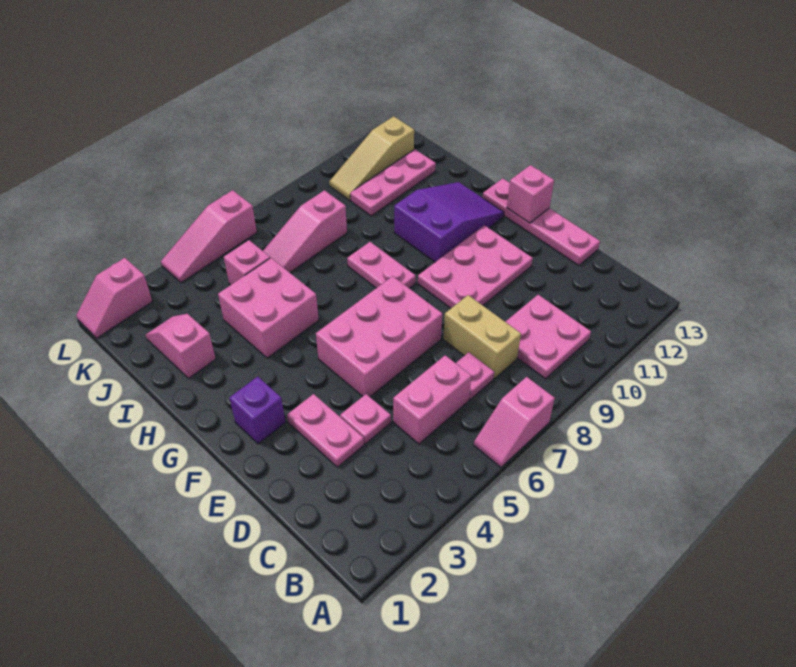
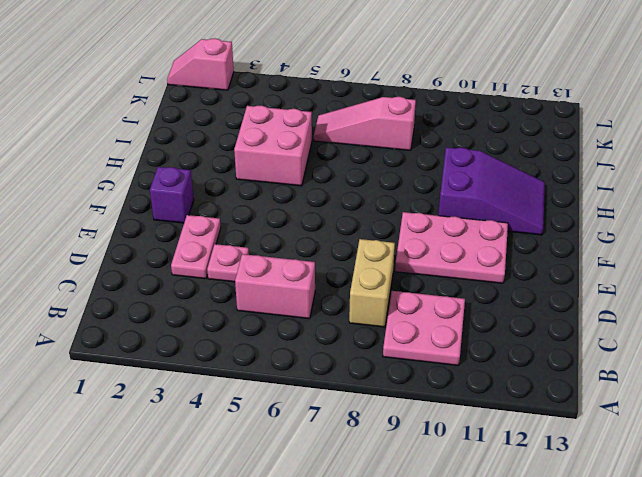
none -> pink slope A6:A7 level 1 top 7
none -> pink plate C7 level 1
none -> pink plate D13:G13 level 1

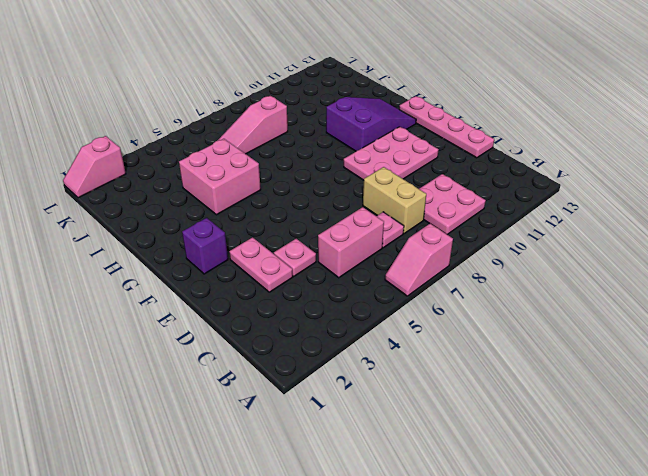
none -> pink brick E5:F7 level 1
none -> pink plate G8:H8 level 1
none -> pink slope I2:J2 level 1 top I

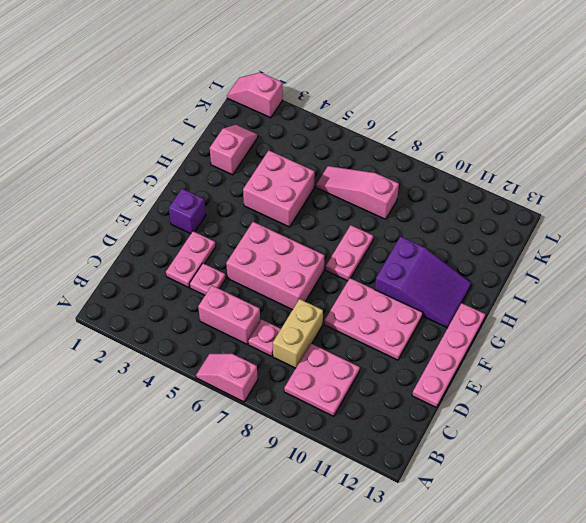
none -> pink brick J5 level 1
none -> pink plate J10:J12 level 1
none -> tan slope K10:K12 level 1 top 12

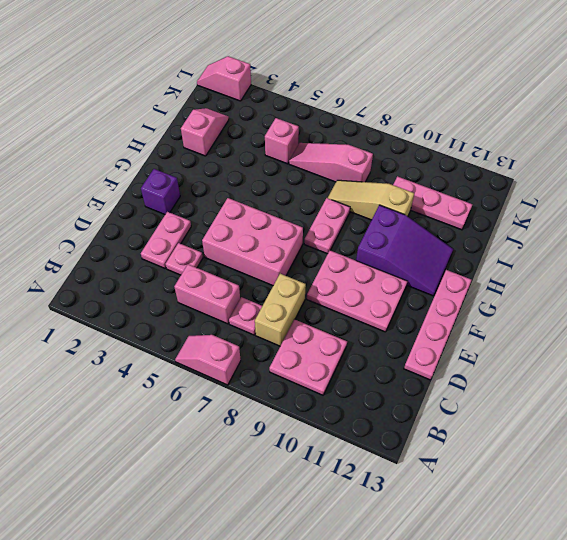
tan slope I8:I10 level 1 top 10 -> tan slope K10:K12 level 1 top 12
none -> pink brick H4:I5 level 1
none -> pink slope L4:L6 level 1 top 6
none -> pink brick F13 level 2

